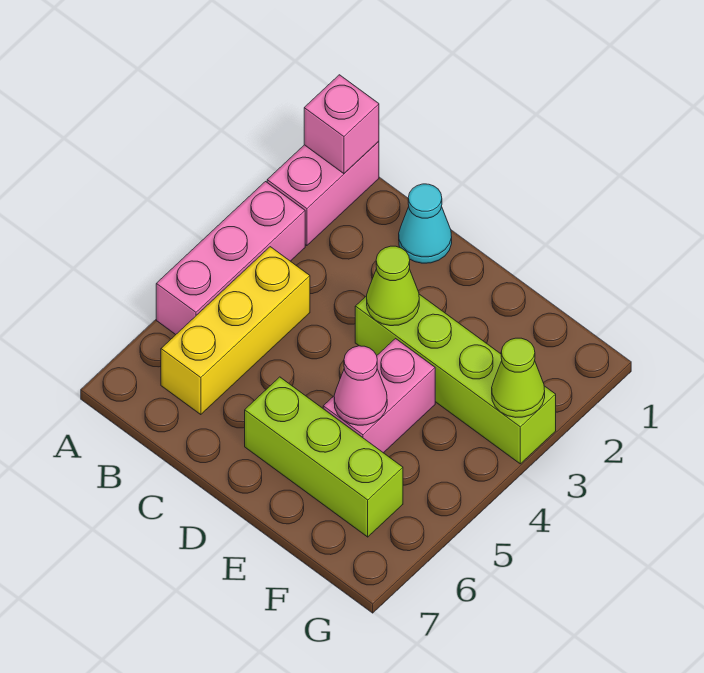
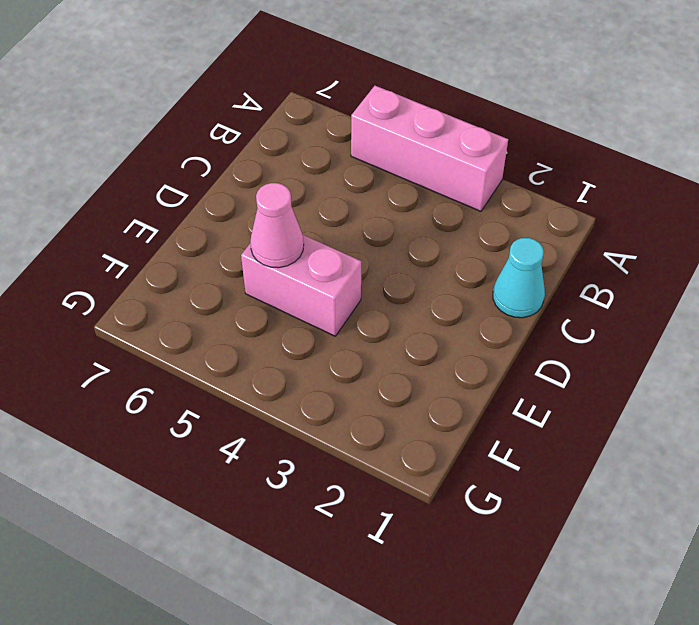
none -> pink brick A1:A2 level 1
none -> yellow brick B4:B6 level 1

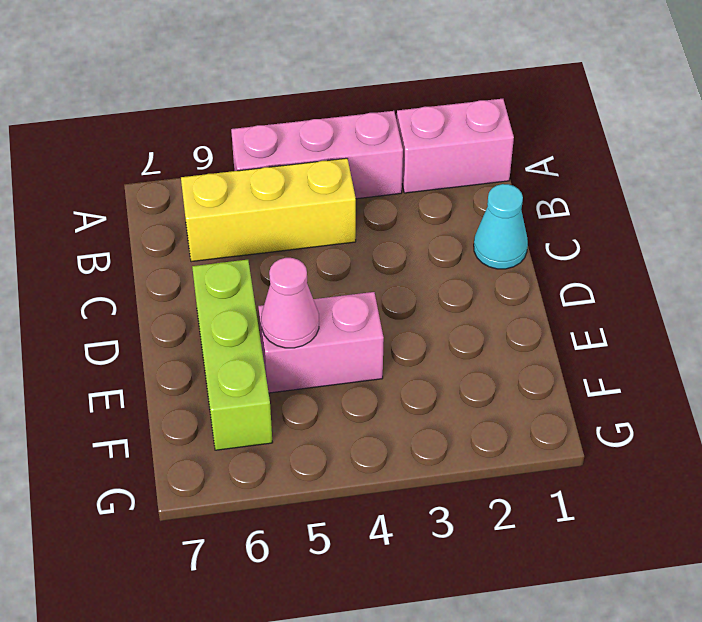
none -> lime brick D3:G3 level 1
none -> pink brick A1 level 2

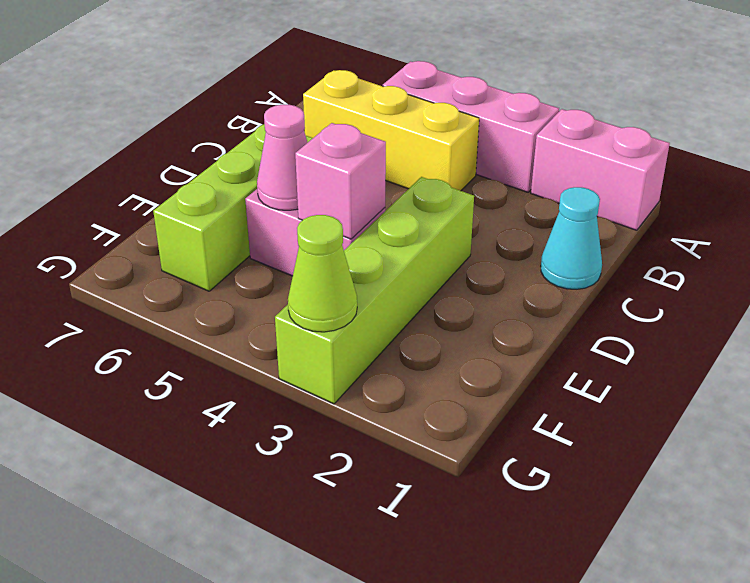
pink brick E4 level 2 -> pink brick A1 level 2
none -> lime cone D3 level 2

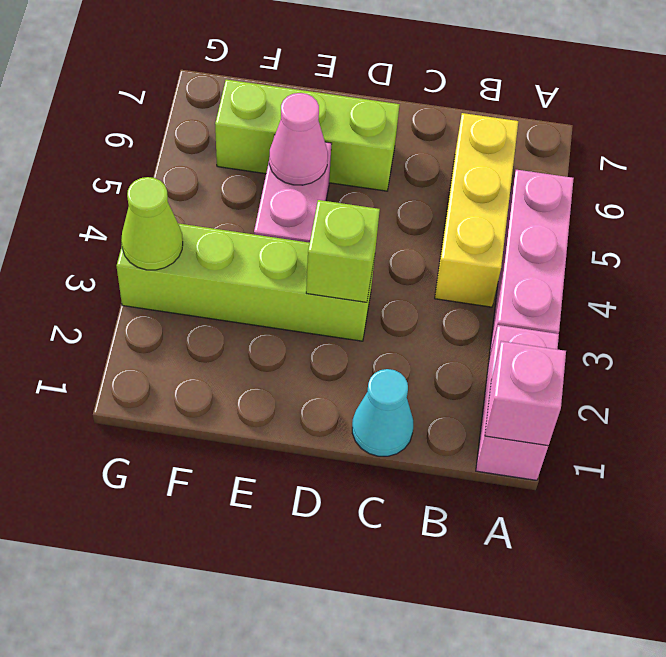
lime brick D3 level 2 -> lime cone D3 level 2

